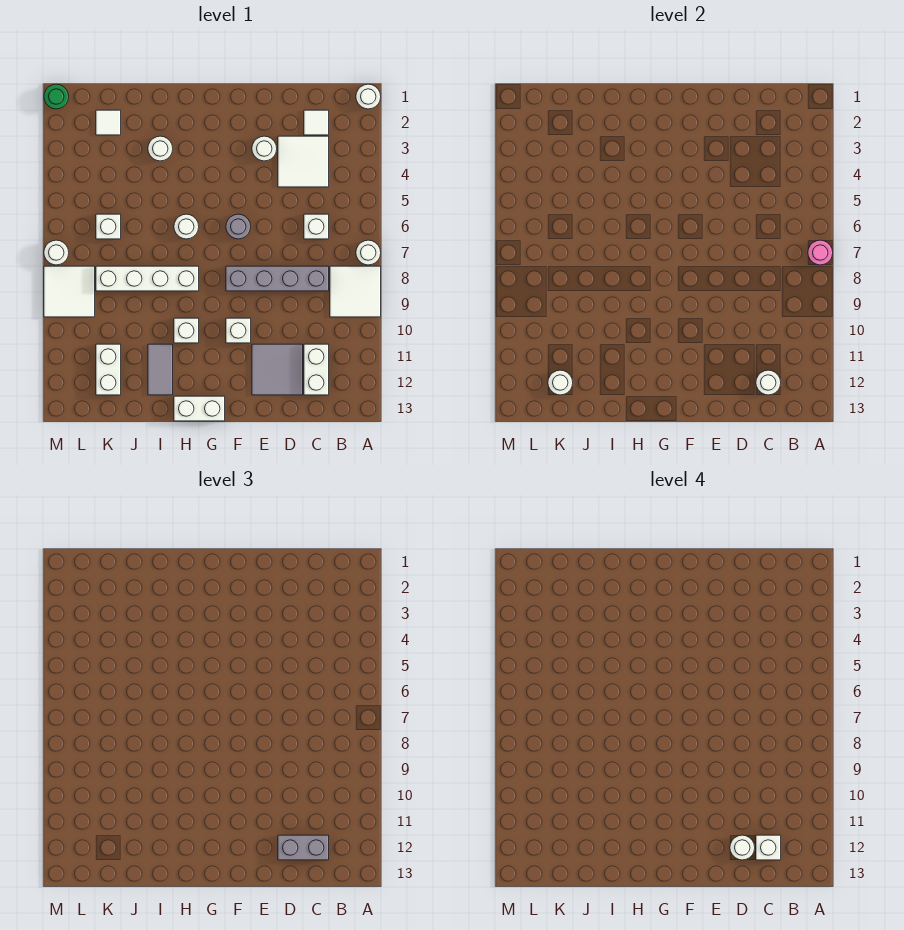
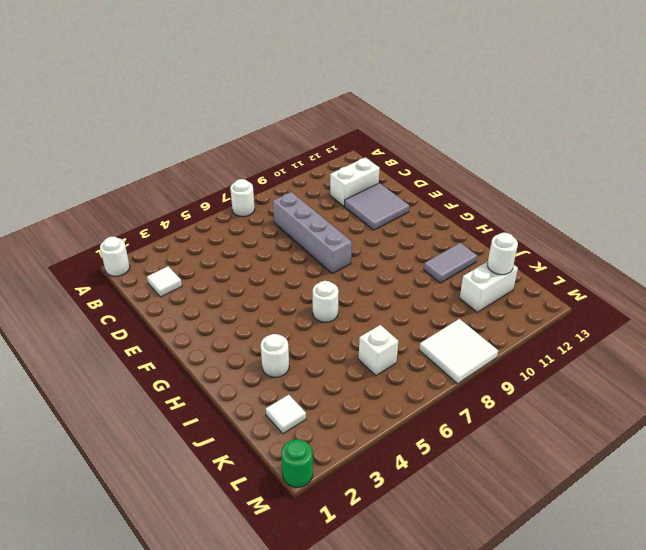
none -> white tile A8:B9 level 1
none -> white tile C3:D4 level 1
none -> white brick C6 level 1
none -> white round brick E3 level 1

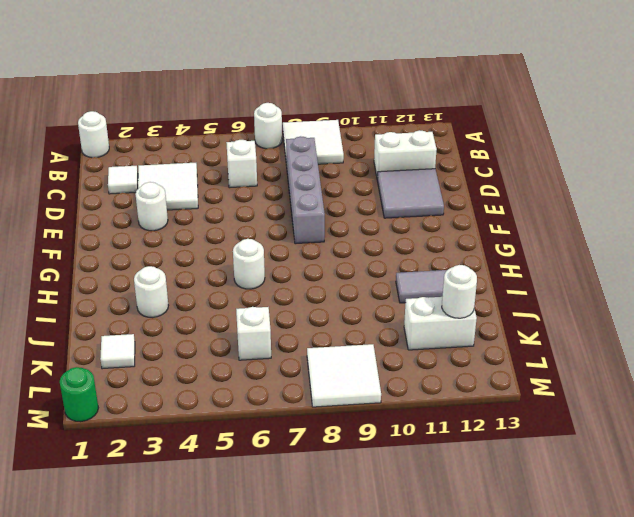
none -> grey round brick F6 level 1
none -> white brick F10 level 1
none -> white brick G13:H13 level 1
none -> white brick H8:K8 level 1

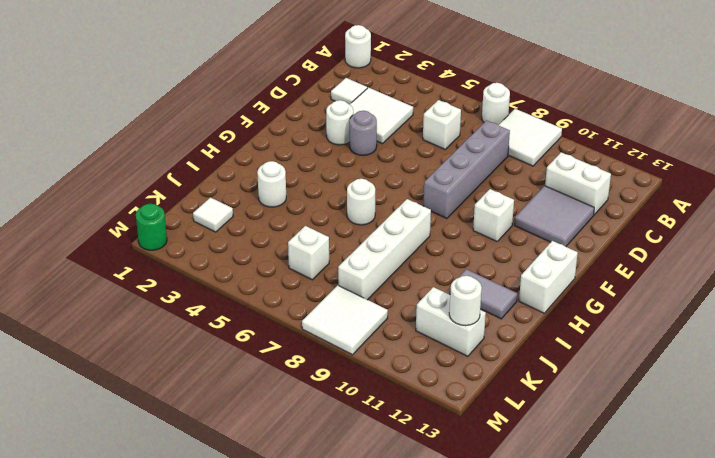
grey round brick E4 level 1 -> grey round brick F6 level 1
none -> white brick H10 level 1
none -> white round brick M7 level 1
none -> pink round brick A7 level 2
none -> white round brick C12 level 2

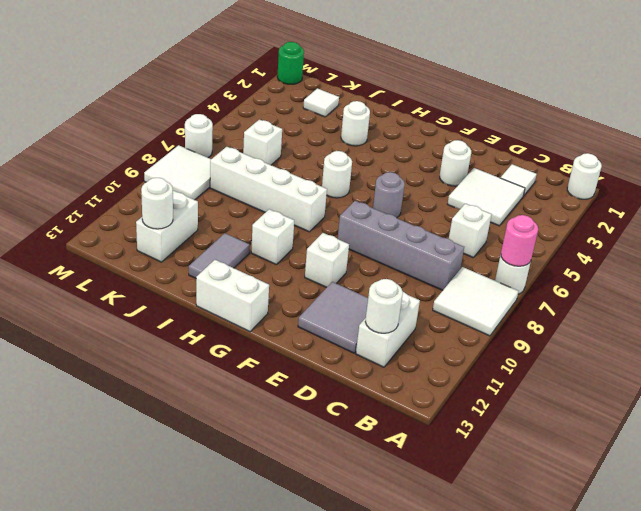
none -> grey brick C12:D12 level 3
none -> white brick C12 level 4
none -> white round brick D12 level 4

